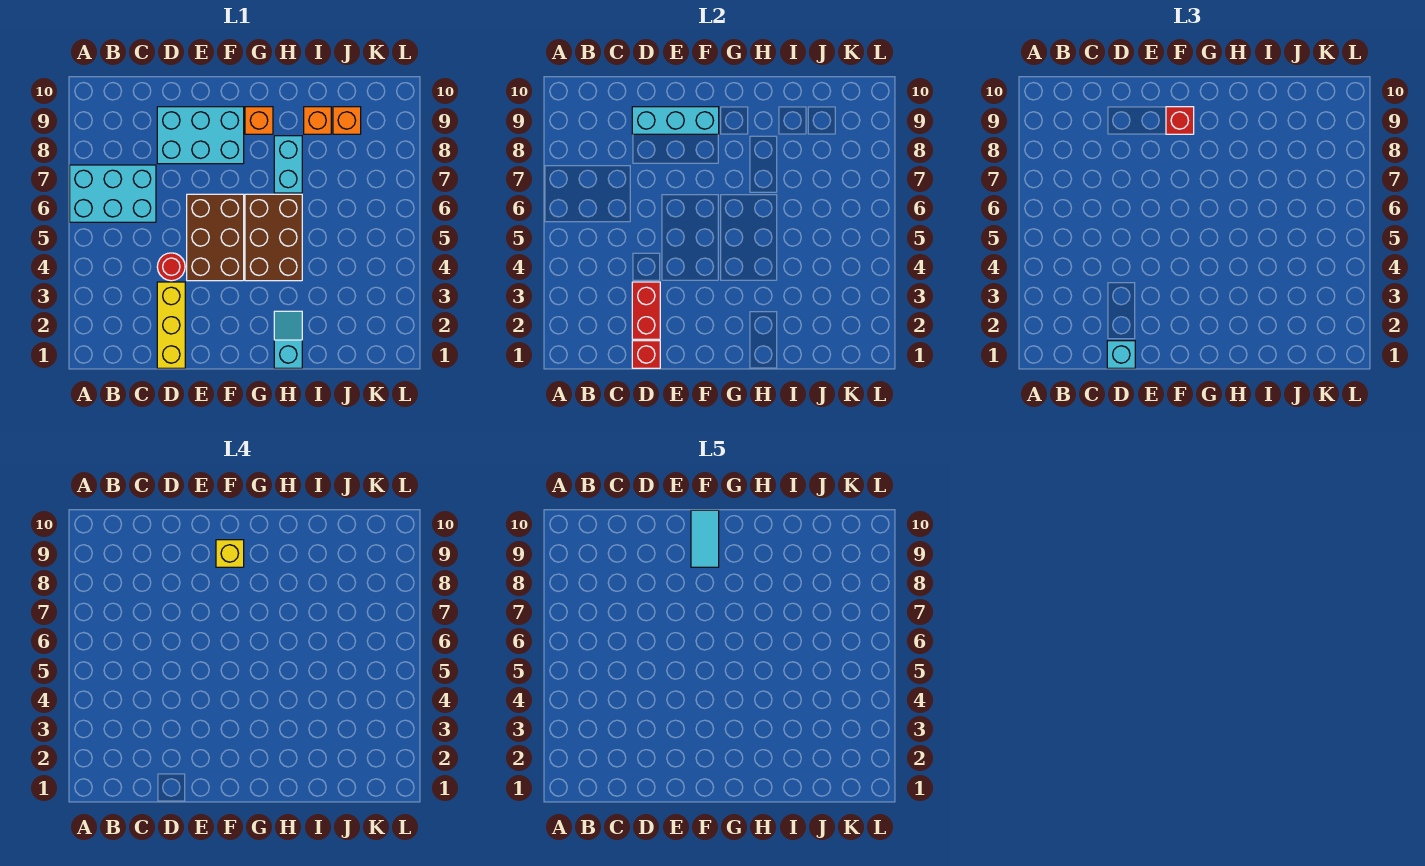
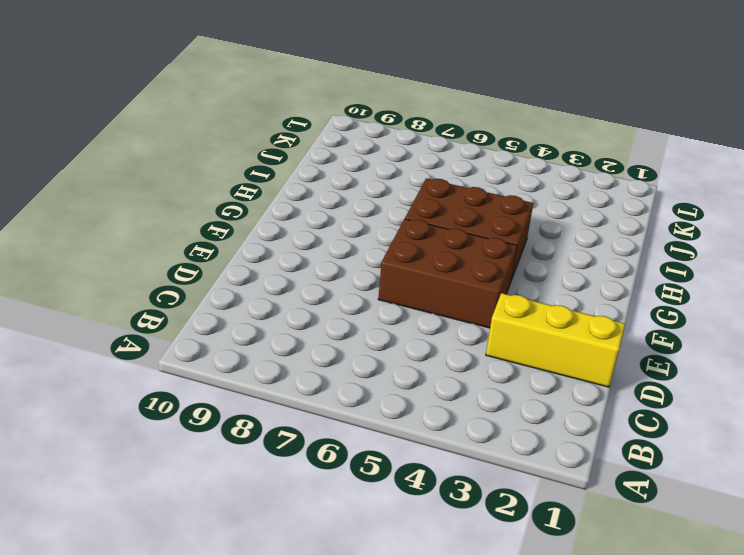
none -> cyan brick A6:C7 level 1
none -> red round brick D4 level 1
none -> cyan brick D8:F9 level 1

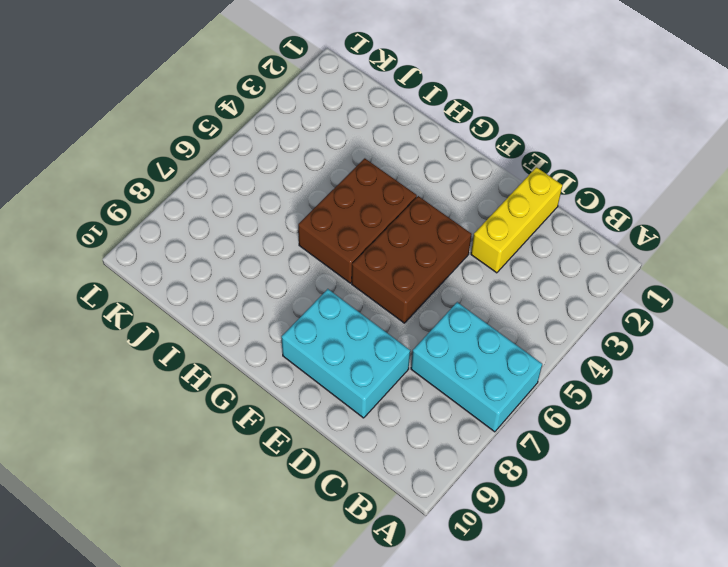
none -> red round brick D4 level 1
none -> orange brick G9 level 1
none -> cyan slope H1:H2 level 1 top 1

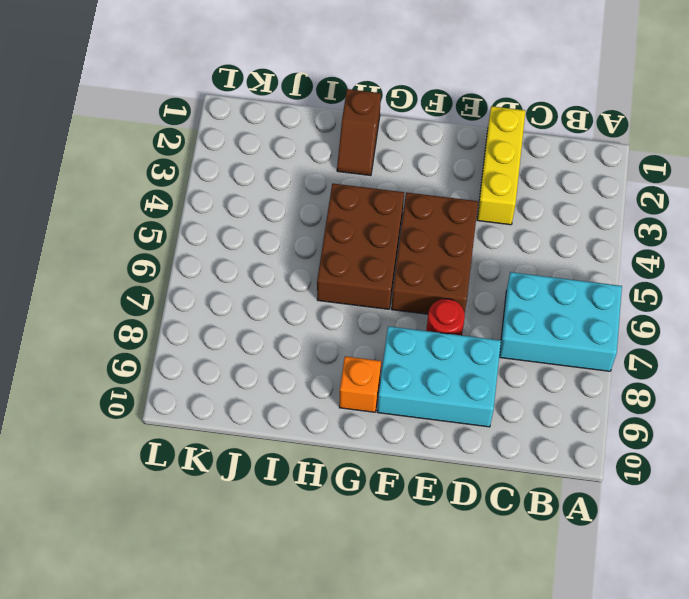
red round brick E7 level 1 -> red round brick D4 level 1
brown slope H1:H2 level 1 top 1 -> cyan slope H1:H2 level 1 top 1
none -> cyan brick H7:H8 level 1
none -> orange brick I9 level 1
none -> orange brick J9 level 1

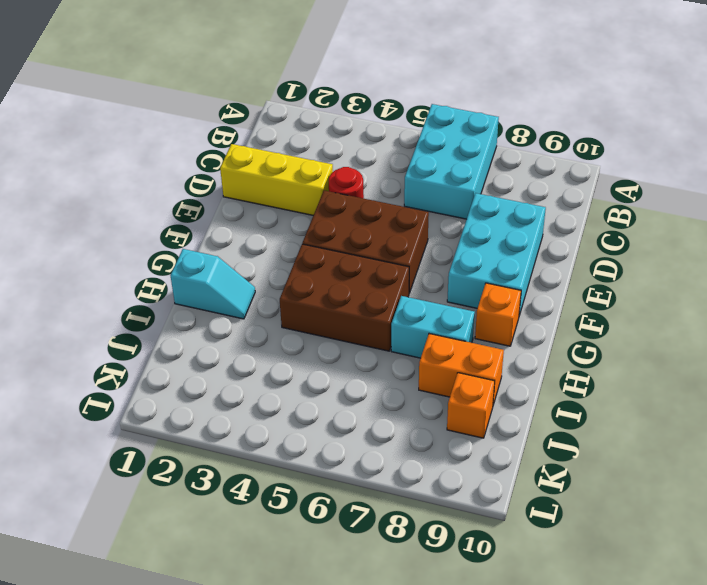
orange brick I8:I9 level 1 -> orange brick I9 level 1
none -> red brick D1 level 2
none -> red brick D2:D3 level 2
none -> cyan brick D9:F9 level 2

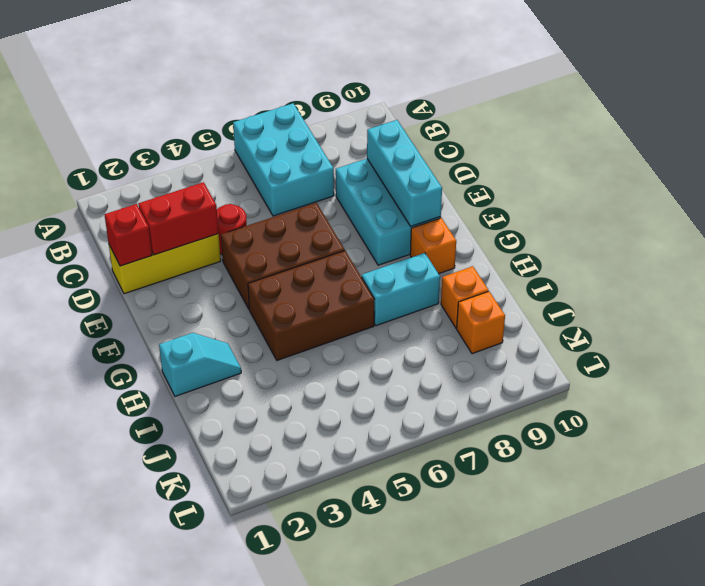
none -> cyan brick D1 level 3
none -> red brick F9 level 3
none -> yellow brick F9 level 4

